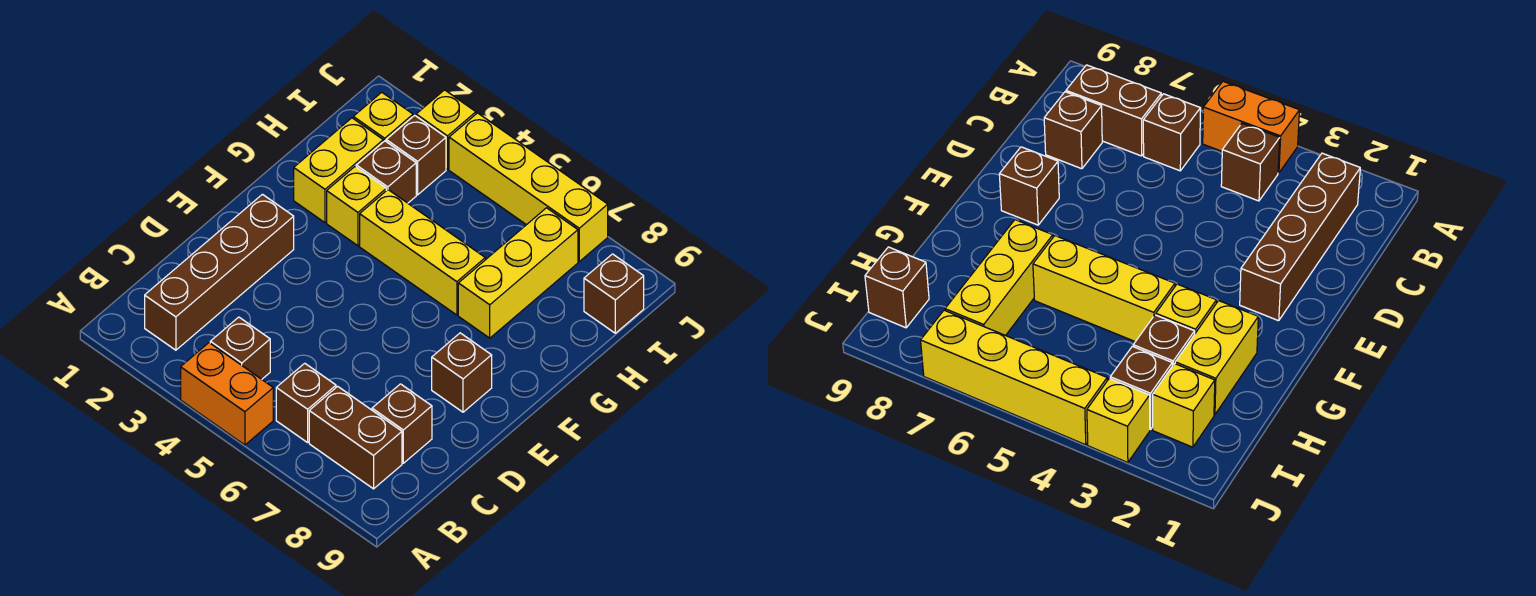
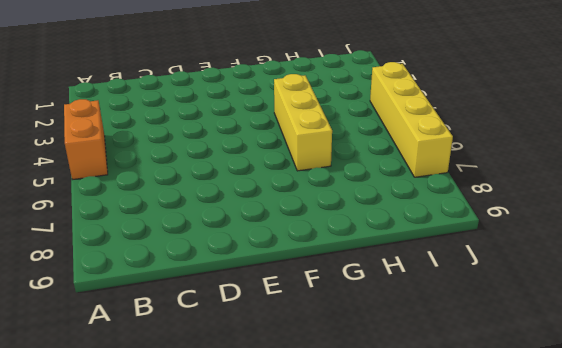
none -> brown brick B2:E2 level 1
none -> brown brick B4 level 1
none -> brown brick B6 level 1

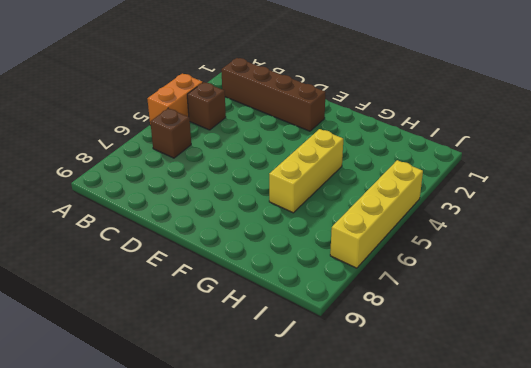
none -> brown brick B7:B8 level 1
none -> brown brick C8 level 1
none -> brown brick E8 level 1

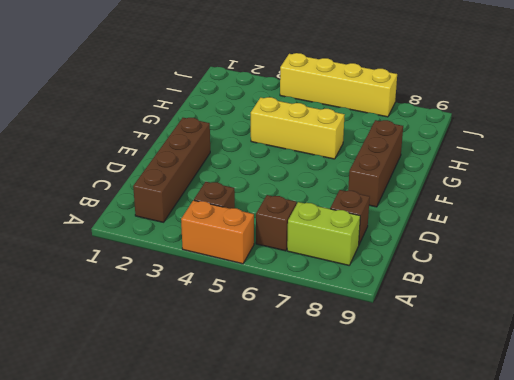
lime brick B7:B8 level 1 -> brown brick B7:B8 level 1
brown brick E8:G8 level 1 -> brown brick E8 level 1
none -> yellow brick G2:H2 level 1
none -> yellow brick G3 level 1
none -> yellow brick G7:I7 level 1

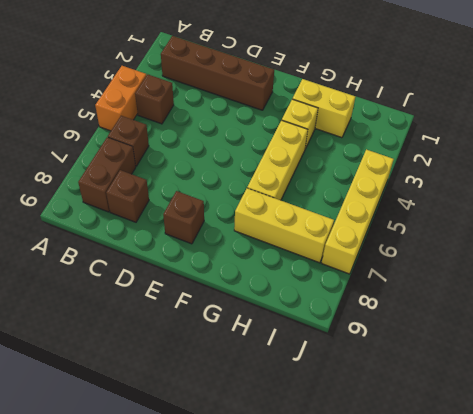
none -> brown brick H3 level 1
none -> yellow brick I2 level 1
none -> brown brick I3 level 1

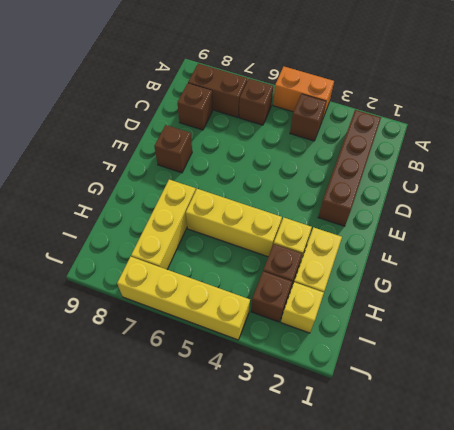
none -> brown brick I9 level 1
none -> yellow brick J3 level 1

